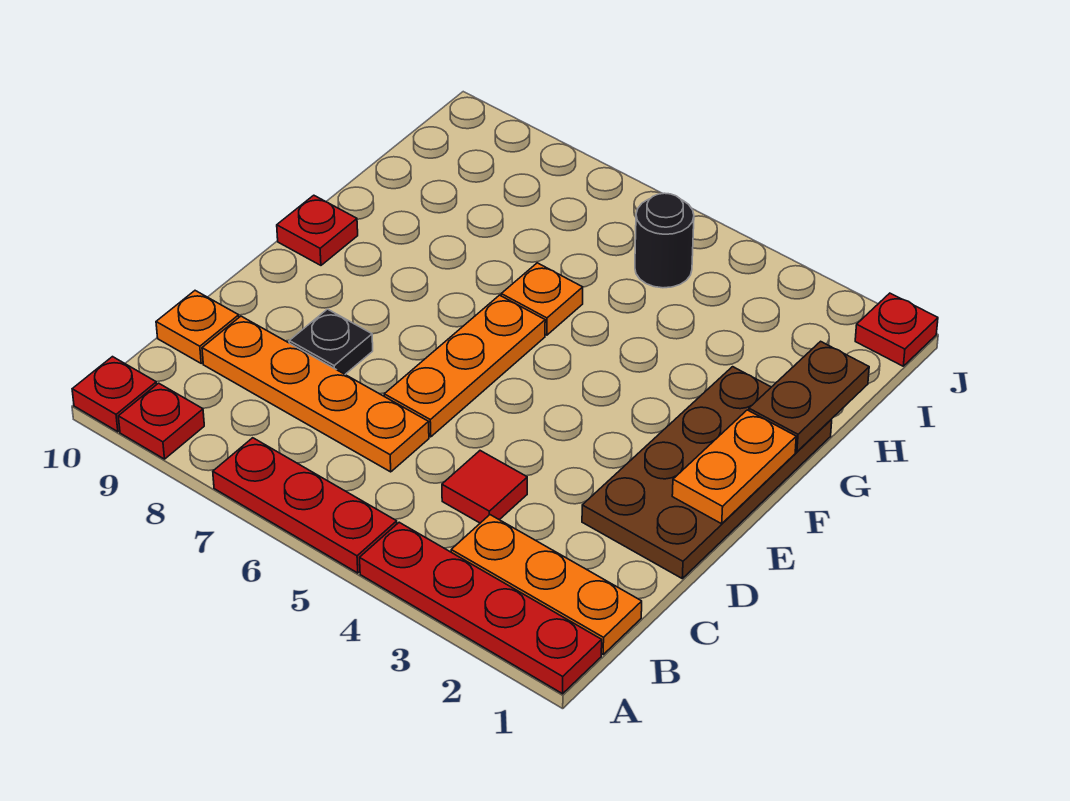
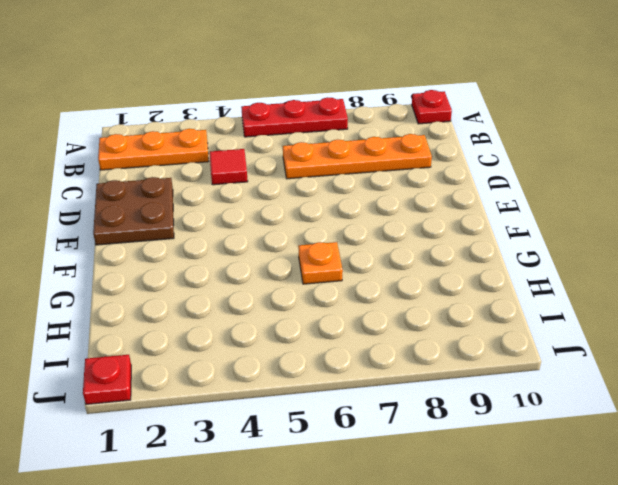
brown plate D1:E2 level 1 -> brown plate D1:G2 level 1
none -> red plate A1:A4 level 1
none -> red plate A9 level 1
none -> orange plate C10 level 1

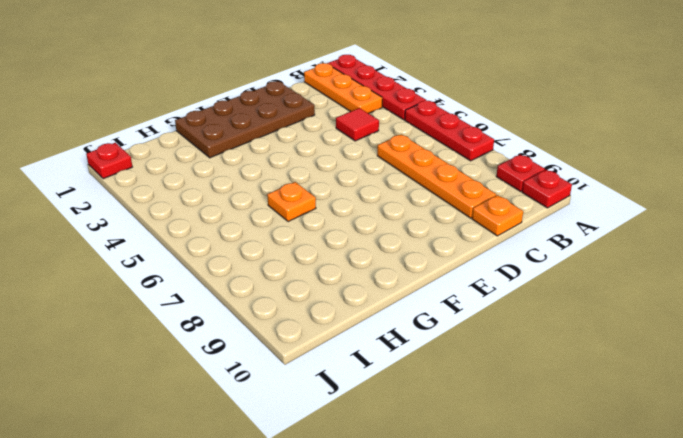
none -> orange plate D6:F6 level 1
none -> black plate D8 level 1
none -> red plate F10 level 1

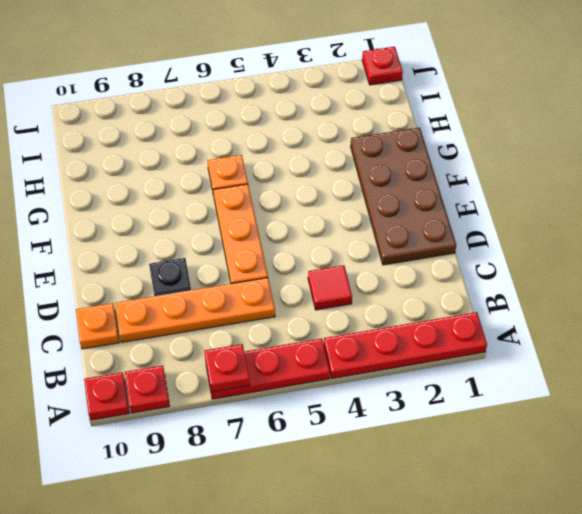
red plate A7 level 2 -> red plate F10 level 1
none -> orange plate B1:B3 level 1
none -> black round brick I5 level 1
none -> orange plate E1:F1 level 2

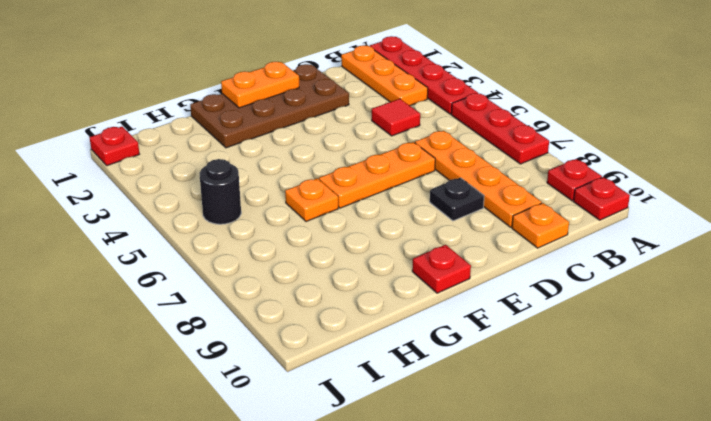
none -> brown plate G1:H1 level 2

